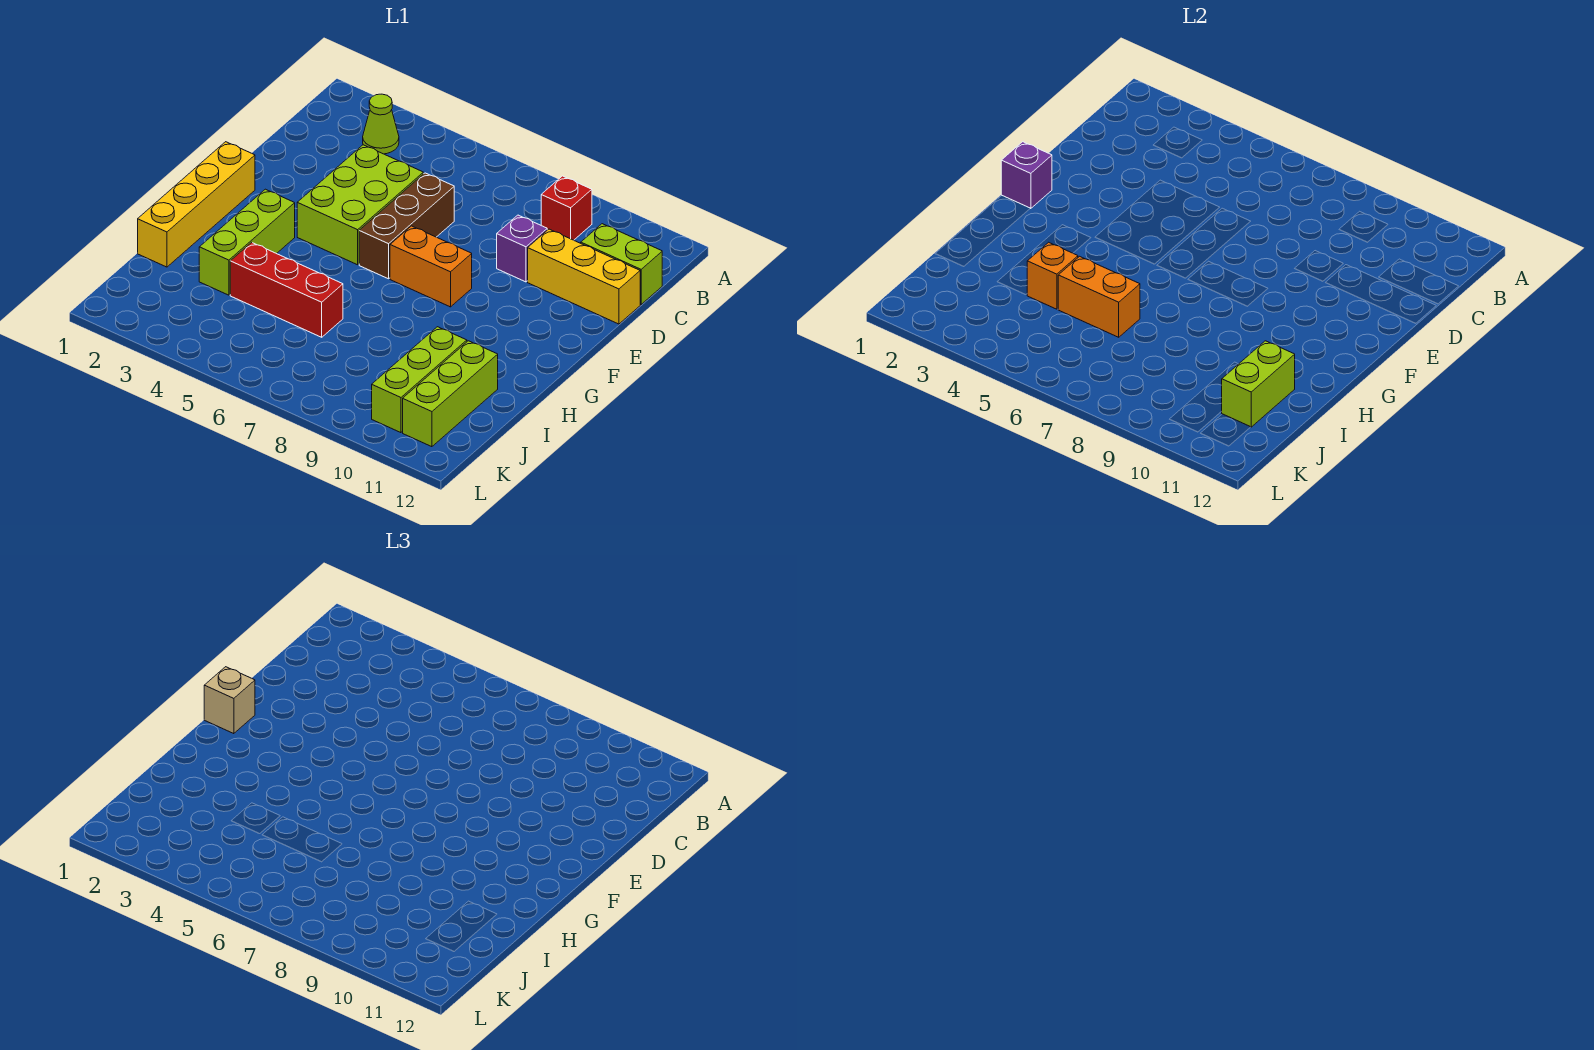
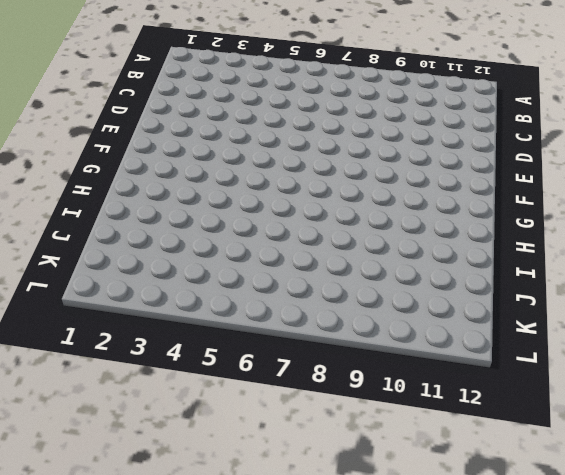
none -> lime cone B3 level 1
none -> red brick B9 level 1
none -> lime brick C11:C12 level 1

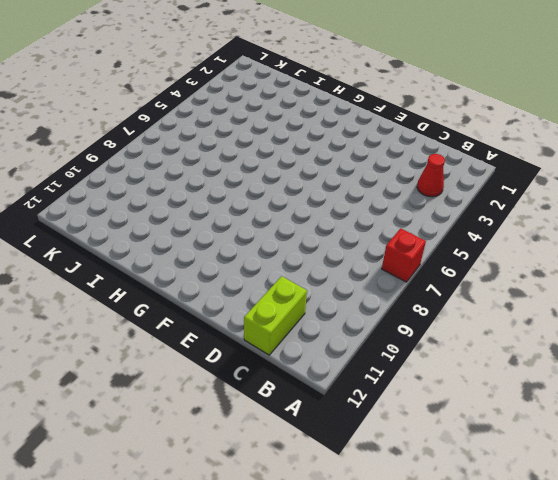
red brick A7 level 1 -> red brick B9 level 1
red cone B3 level 1 -> lime cone B3 level 1
none -> lime brick D4:F5 level 1
none -> brown brick D6:F6 level 1
none -> purple brick D9 level 1

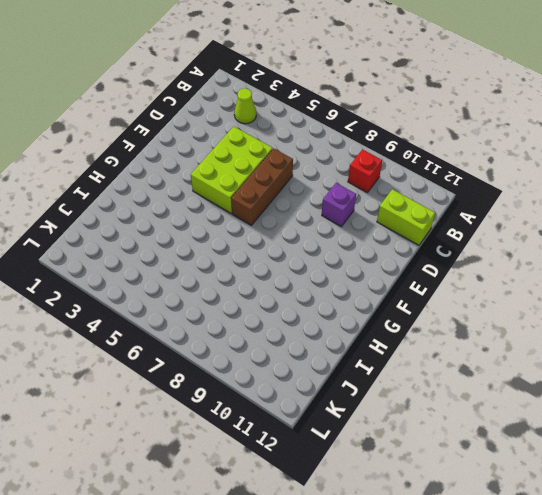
none -> yellow brick D10:D12 level 1
none -> yellow brick F1:I1 level 1
none -> orange brick F7:F8 level 1

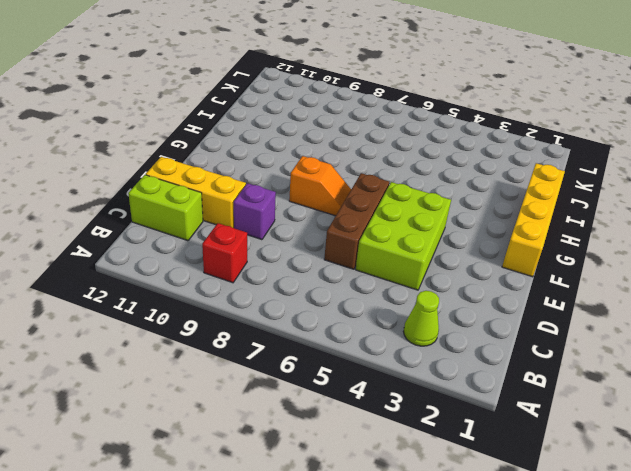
orange slope F7:F8 level 1 top 8 -> orange brick F7:F8 level 1
none -> lime brick G3:I3 level 1
none -> red brick I4:I6 level 1
none -> lime brick I10:K10 level 1

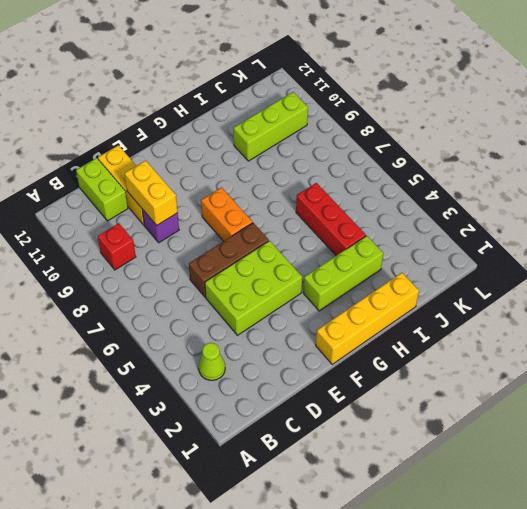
yellow brick D9:D10 level 2 -> none
none -> lime brick I11:K11 level 1
none -> purple brick F1 level 2
none -> orange brick I4 level 2

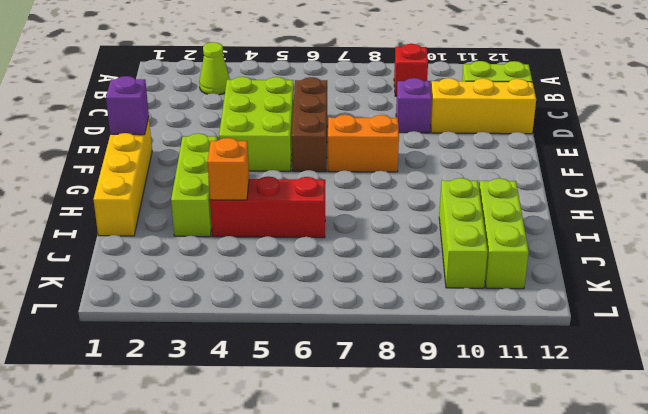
none -> orange brick I5:I6 level 2
none -> lime brick I11:J11 level 2
none -> tan brick F1 level 3

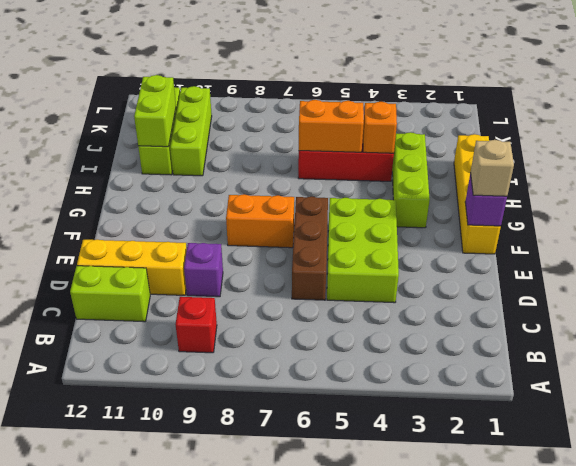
none -> lime cone B3 level 1

